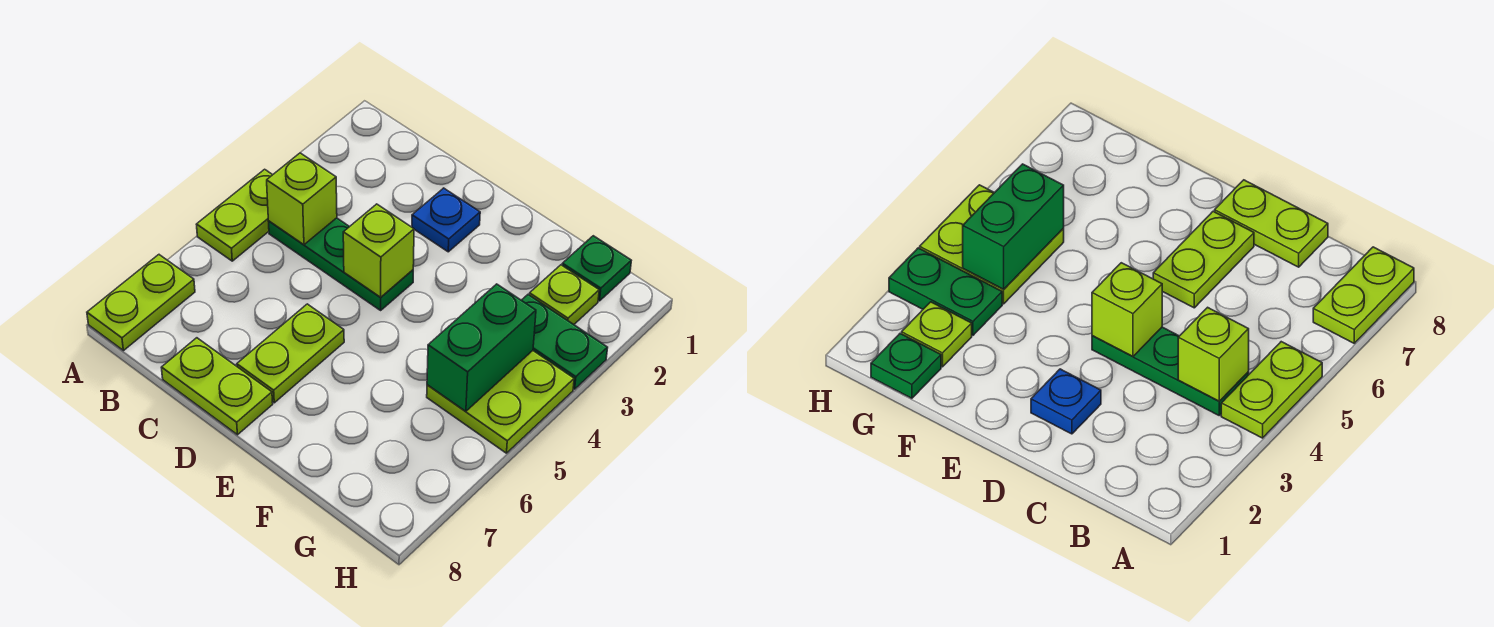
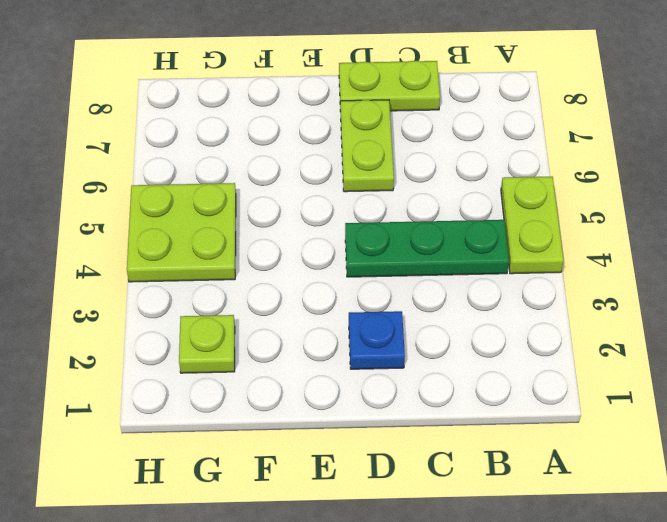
none -> lime plate A7:A8 level 1
none -> green plate G1 level 1
none -> green plate G3:H3 level 1

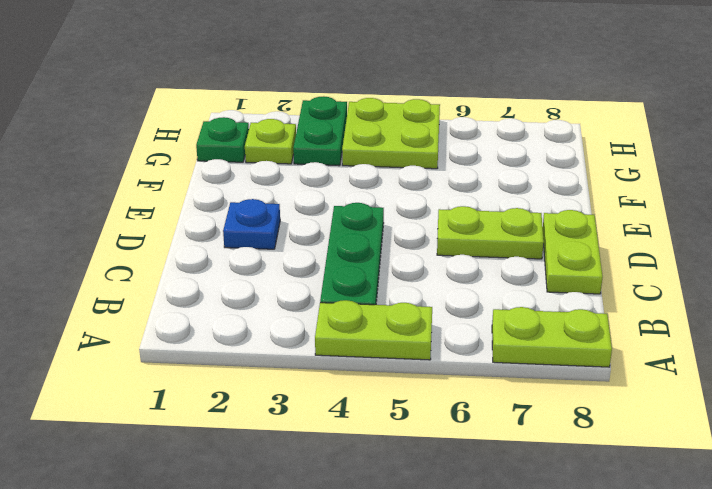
none -> lime brick B4 level 2
none -> lime brick D4 level 2
none -> green brick G4:G5 level 2

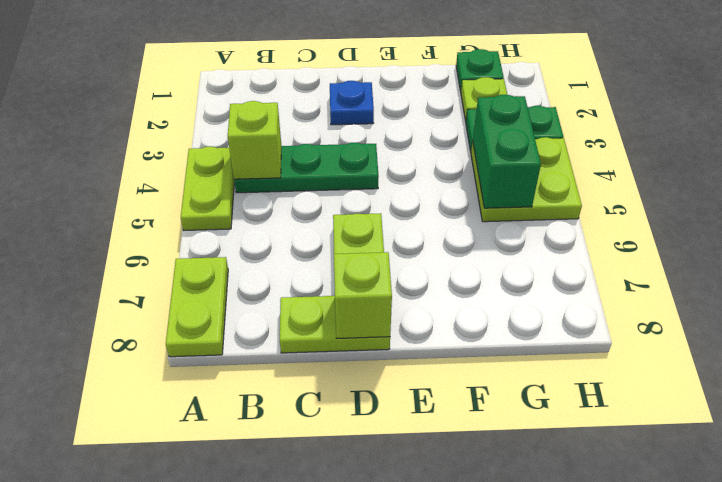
lime brick D8 level 2 -> lime brick D4 level 2

